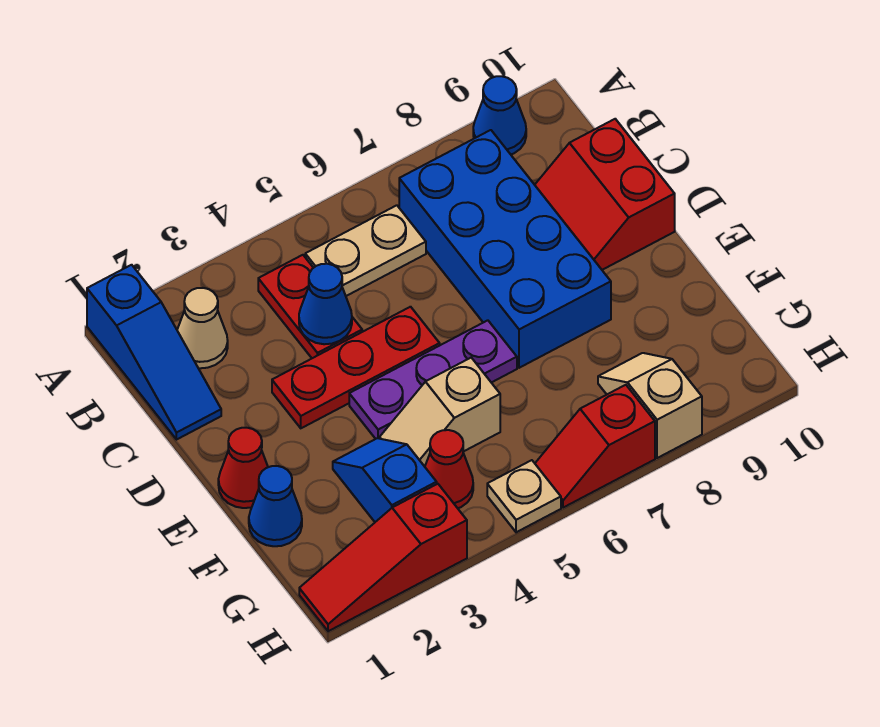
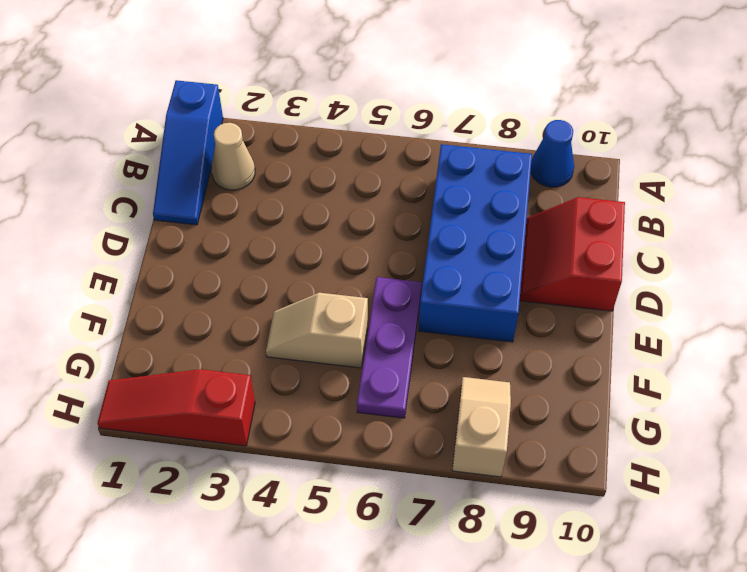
purple plate E6:G6 level 1 -> purple plate E4:E6 level 1
none -> red plate B4:C4 level 1
none -> tan plate B5:B6 level 1
none -> red plate D3:D5 level 1

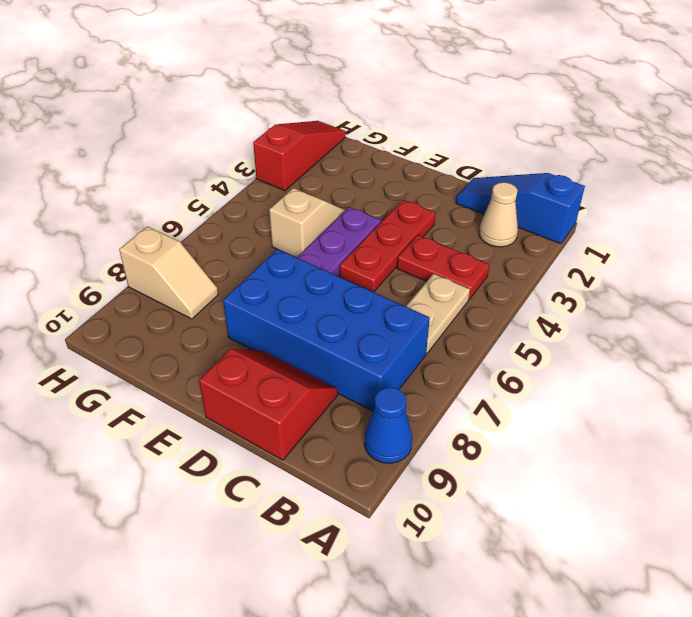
none -> red cone E1 level 1
none -> blue cone F1 level 1
none -> blue slope F3:G3 level 1 top G

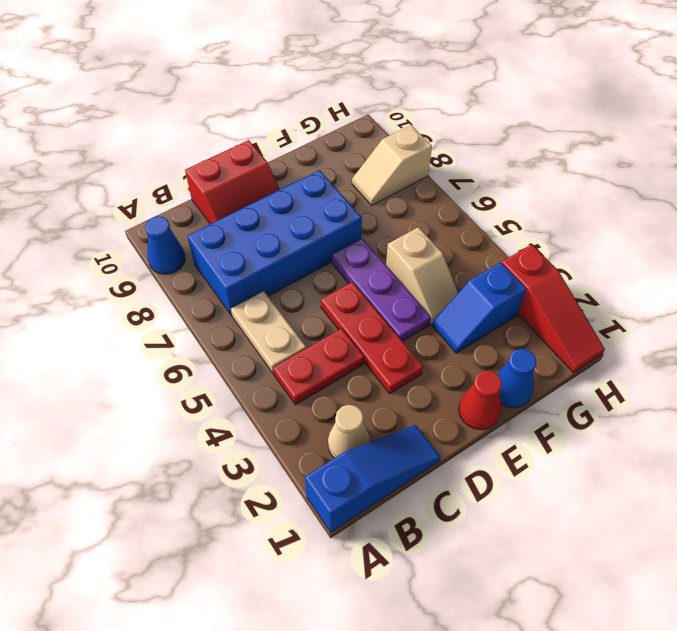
none -> red cone G4 level 1
none -> tan plate H5 level 1
none -> red slope H6:H7 level 1 top 7

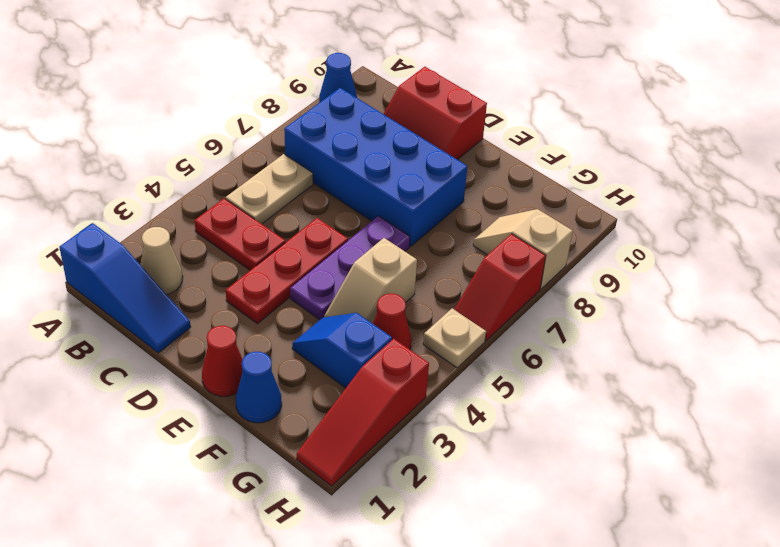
none -> blue cone C4 level 2

